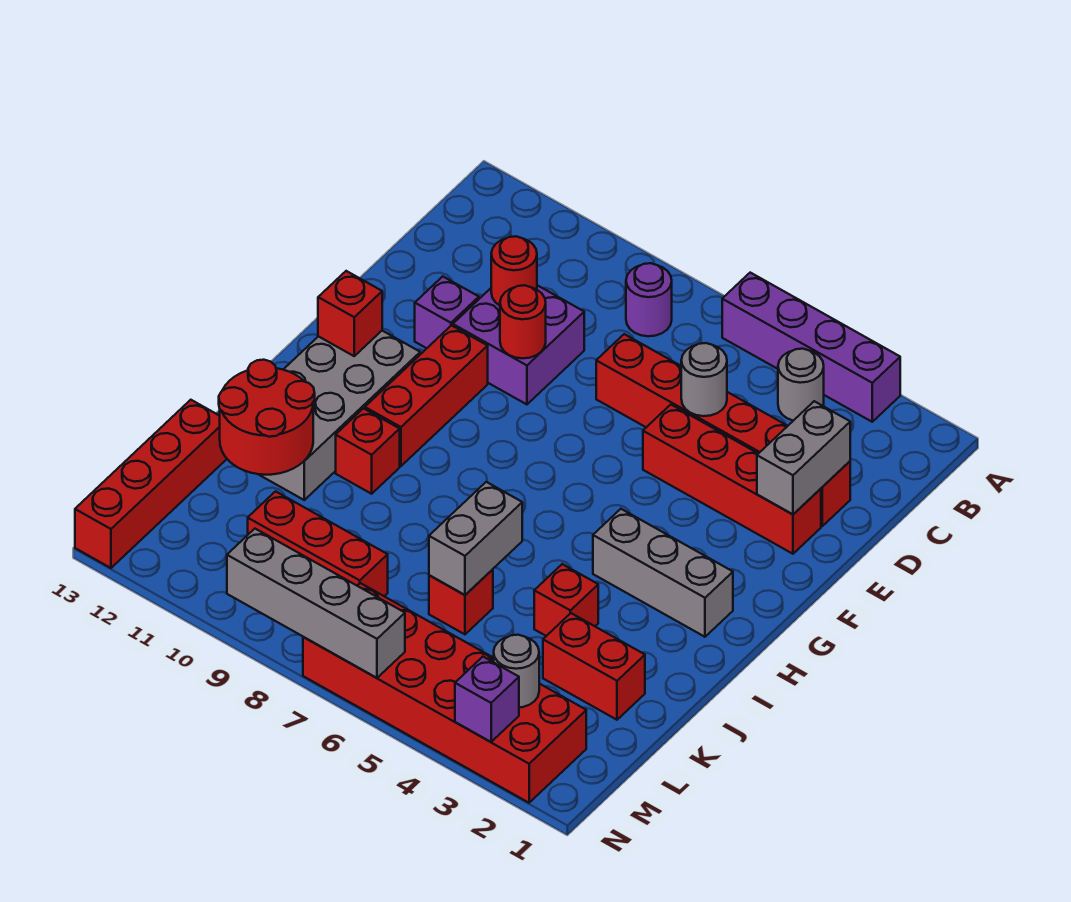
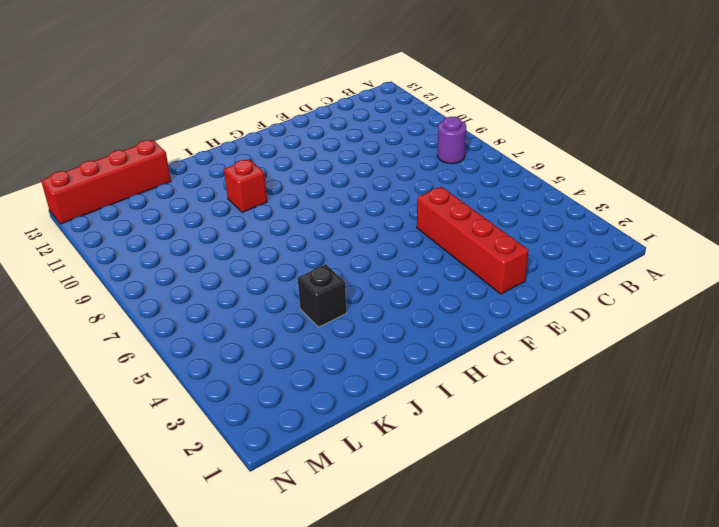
black brick J4 level 1 -> red brick J4 level 1
none -> purple brick A3:A6 level 1
none -> grey round brick B4 level 1
none -> red brick D2:D7 level 1

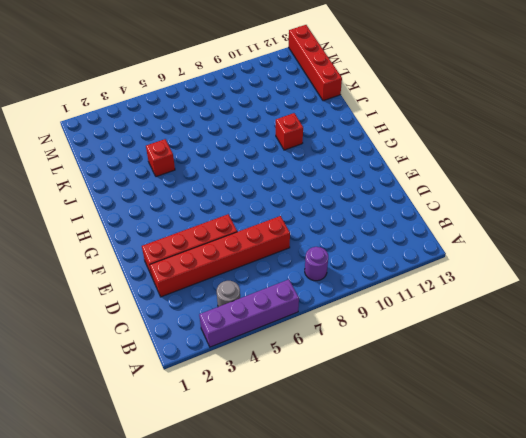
none -> purple brick D9:E10 level 1
none -> purple brick E11 level 1
none -> red brick F10:H10 level 1

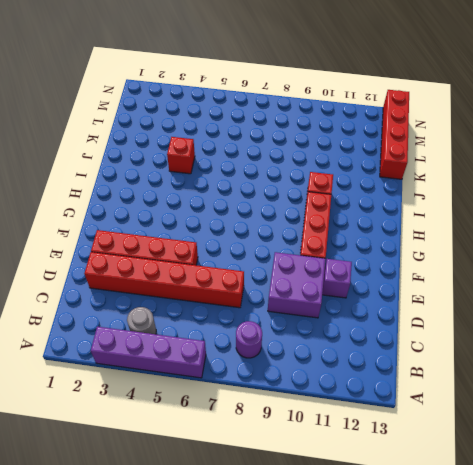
none -> grey brick G11:J12 level 1
none -> grey brick H2:H4 level 1
none -> red brick K2:K3 level 1

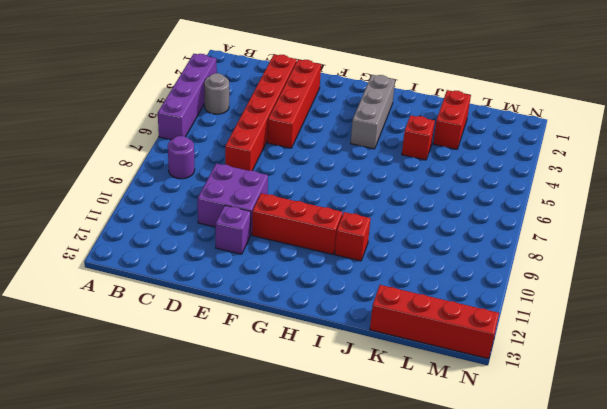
none -> grey brick G11:J12 level 1
none -> red brick K6 level 1
none -> red brick L8:L10 level 1

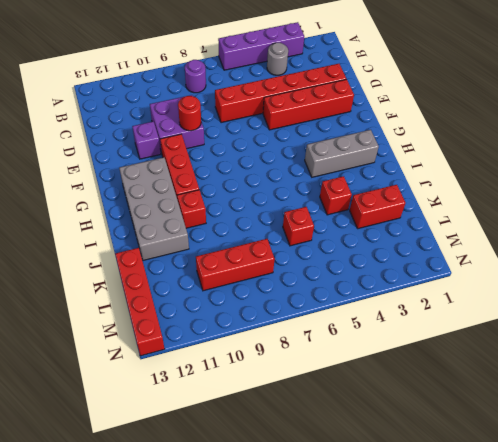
none -> red brick M2:N7 level 1
none -> grey brick D2:E2 level 2
none -> grey round brick D5 level 2

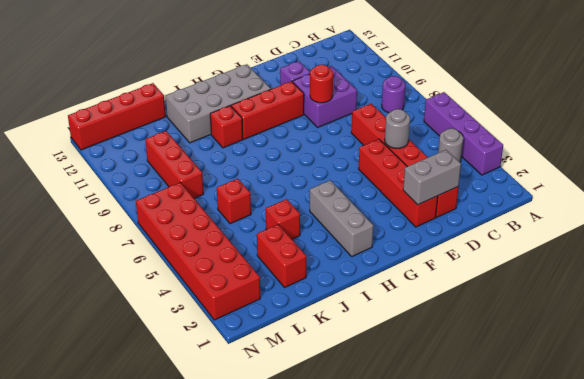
none -> red round brick D10 level 2
none -> red brick G12 level 2
none -> grey brick J6:K6 level 2

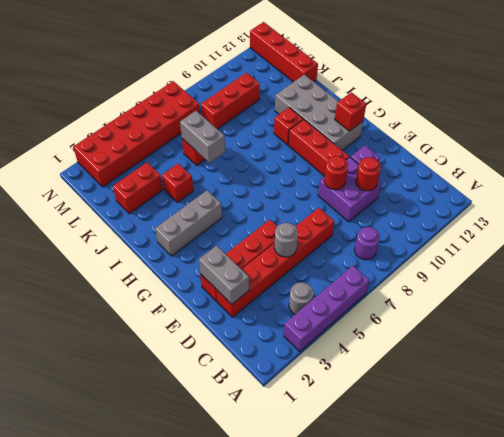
none -> red round brick J11:K12 level 2
none -> grey round brick M3 level 2
none -> purple brick N3 level 2

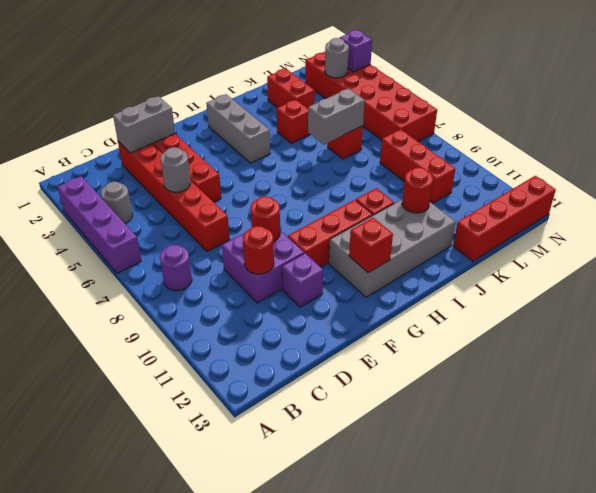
red round brick J11 level 2 -> red round brick J11:K12 level 2
none -> grey brick N6:N9 level 2

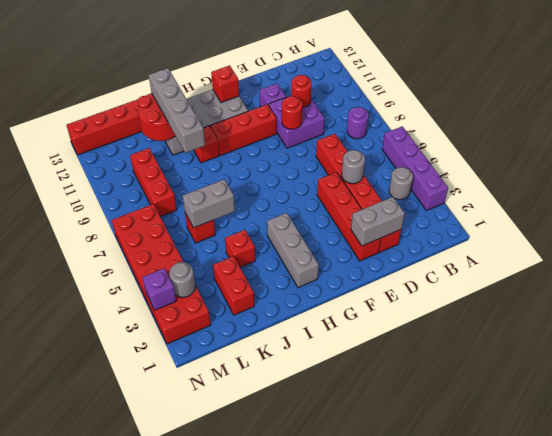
grey brick J9:J12 level 3 -> grey brick N6:N9 level 2

